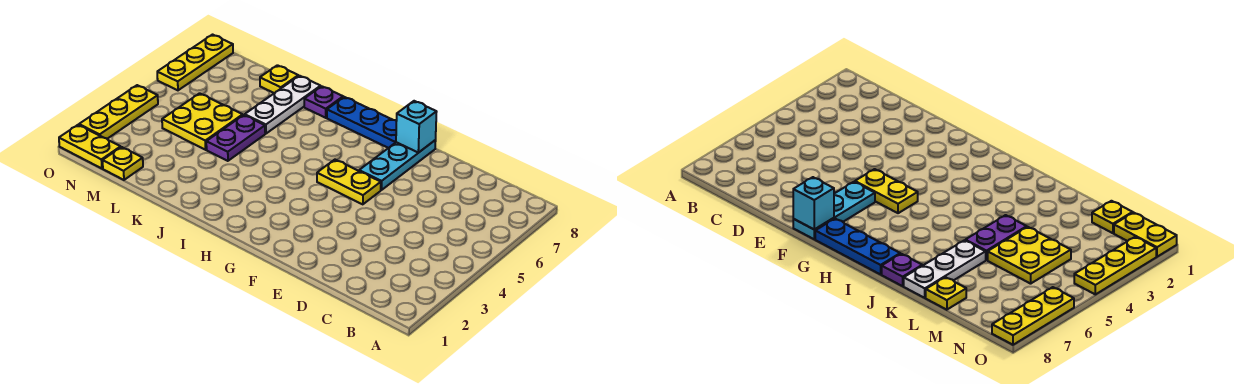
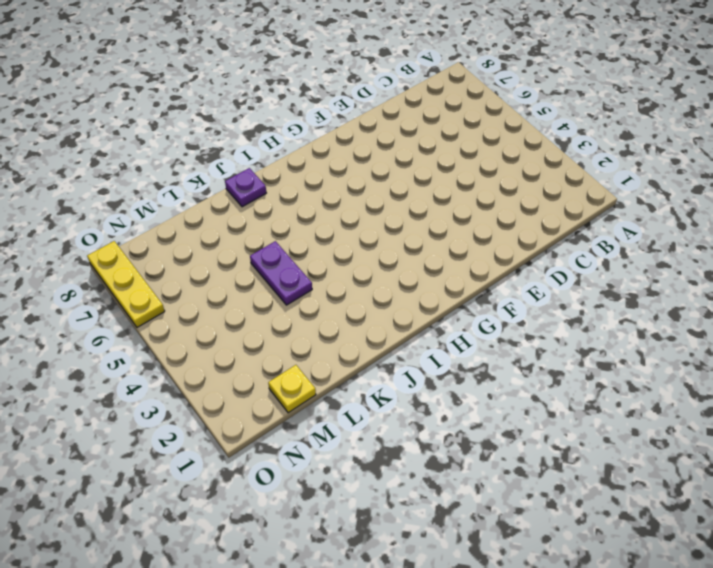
none -> yellow plate F5:G5 level 1
none -> cyan plate F6:F8 level 1
none -> blue plate G8:I8 level 1

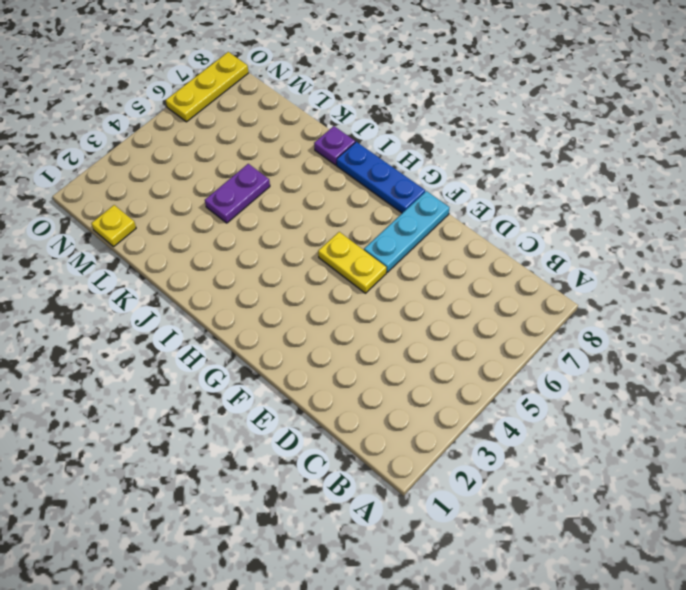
none -> white plate K6:K8 level 1
none -> yellow plate L4:M5 level 1
none -> yellow plate L8 level 1

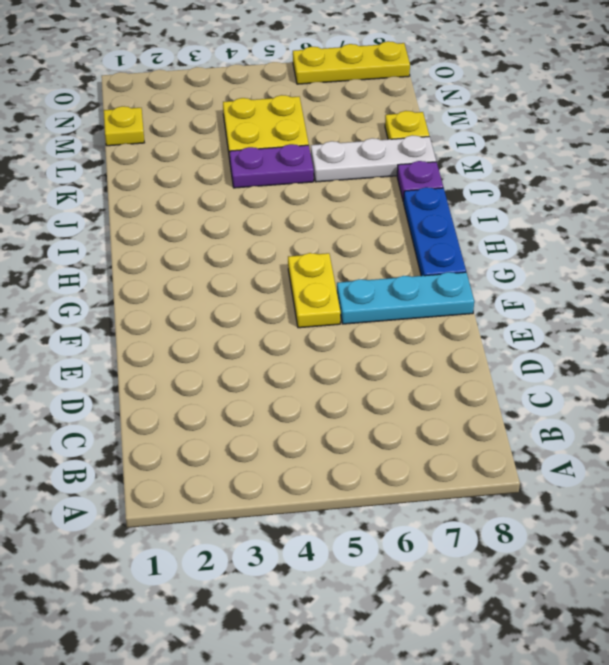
none -> yellow plate N1:O1 level 1
none -> yellow plate O2:O4 level 1
none -> cyan brick F8 level 2

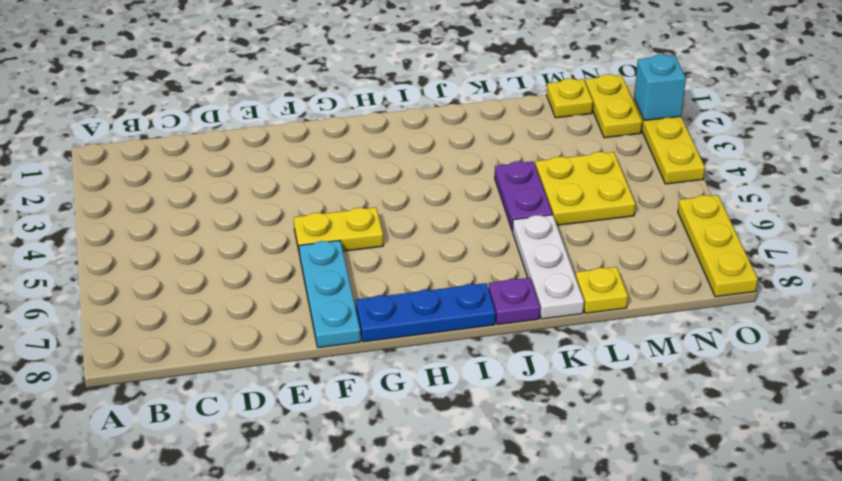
yellow plate N1:N2 level 1 -> yellow plate N1:O1 level 1
cyan brick O2 level 2 -> cyan brick F8 level 2

